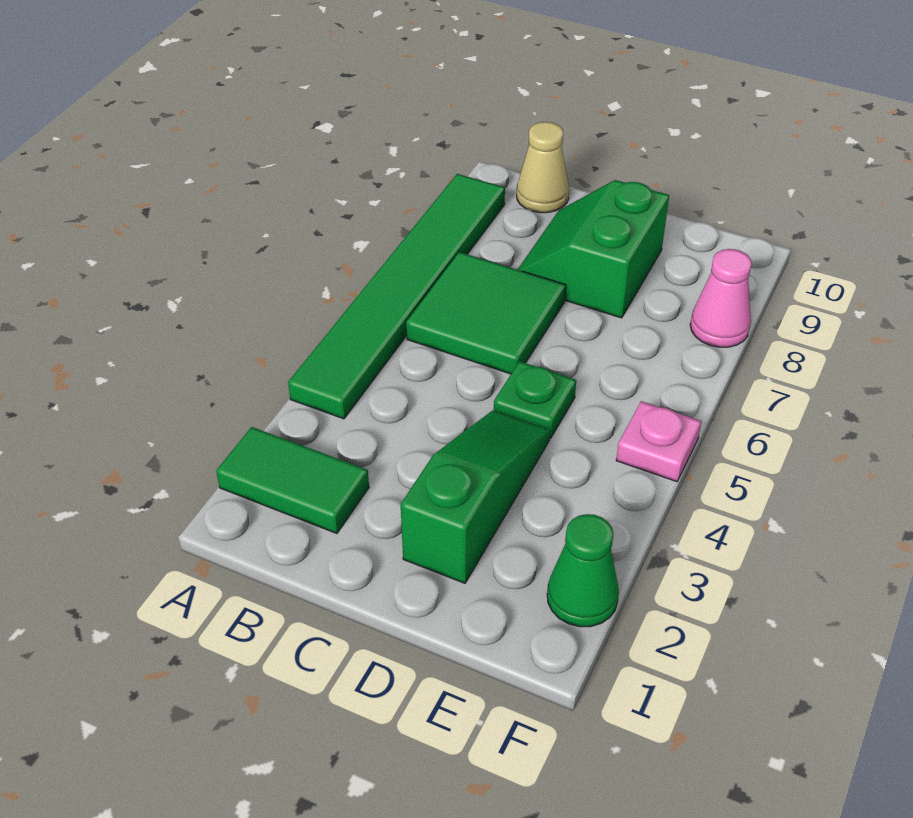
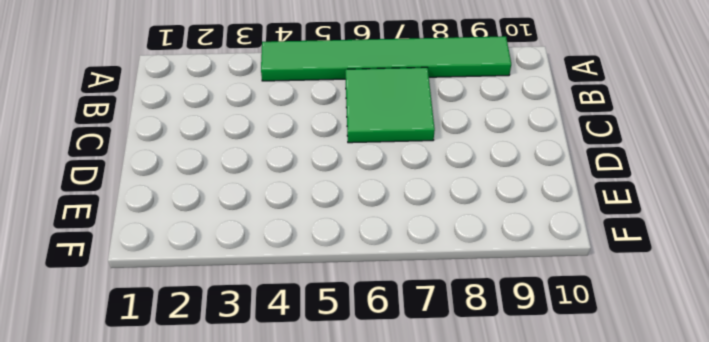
none -> green tile A2:B2 level 1
none -> tan cone B10 level 1

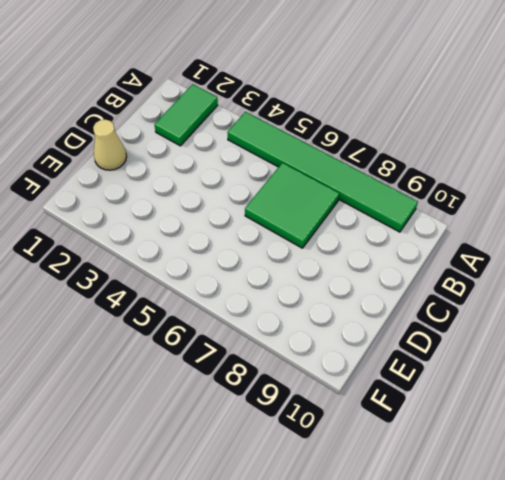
tan cone D1 level 1 -> tan cone B10 level 1
none -> green slope C8:D9 level 1 top D
none -> green slope D2:D4 level 1 top 2

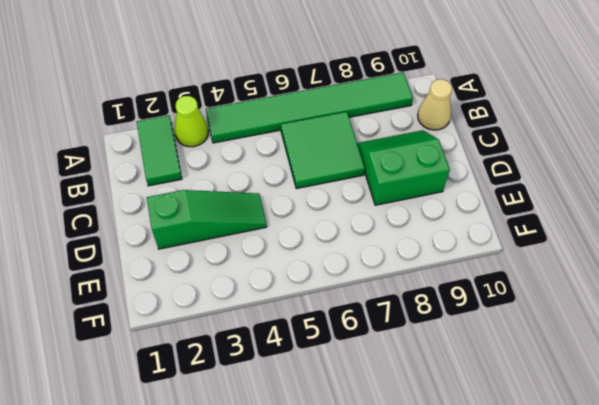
lime cone A3 level 1 -> none
none -> green plate D5 level 1
none -> green cone F2 level 1

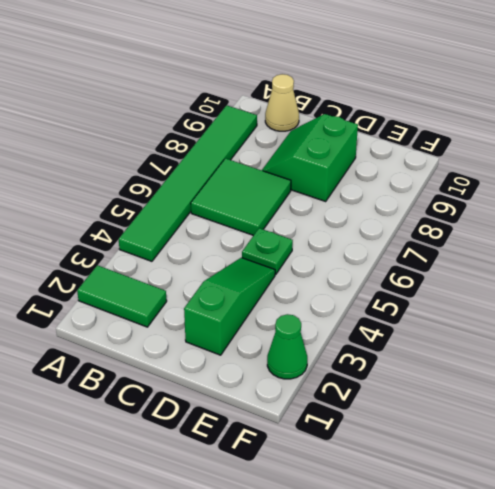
none -> pink plate F5 level 1
none -> pink cone F8 level 1

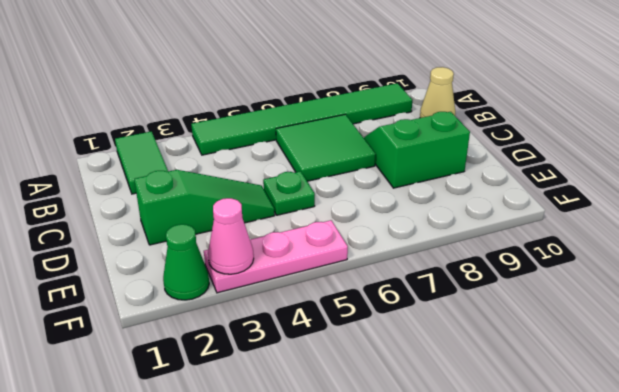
pink plate F3:F5 level 1 -> pink plate F5 level 1
pink cone F3 level 2 -> pink cone F8 level 1

